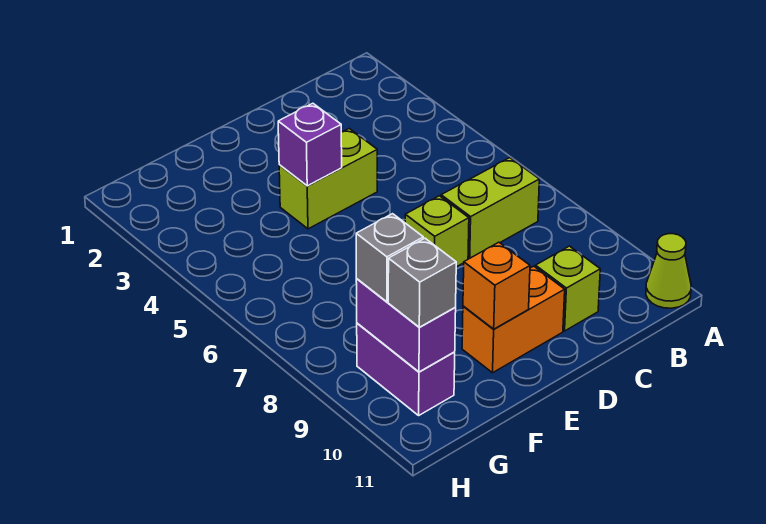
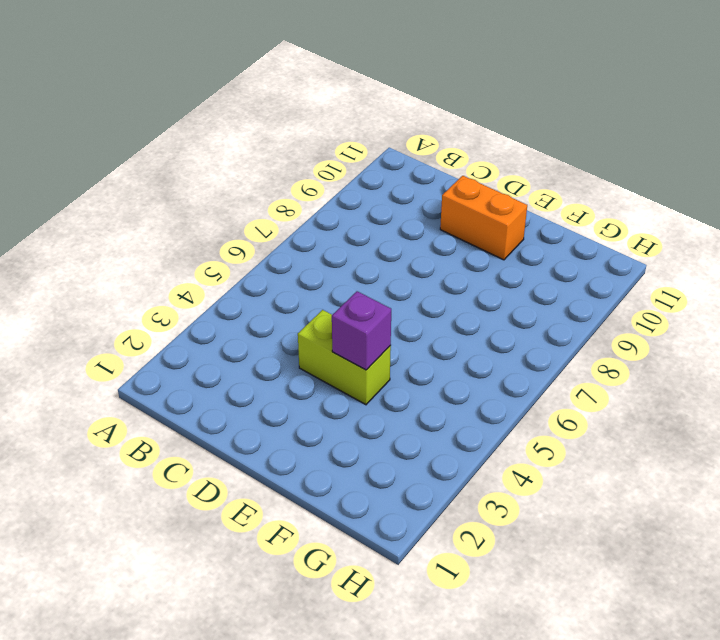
none -> lime cone A11 level 1
none -> lime brick B7:C7 level 1
none -> lime brick C10 level 1

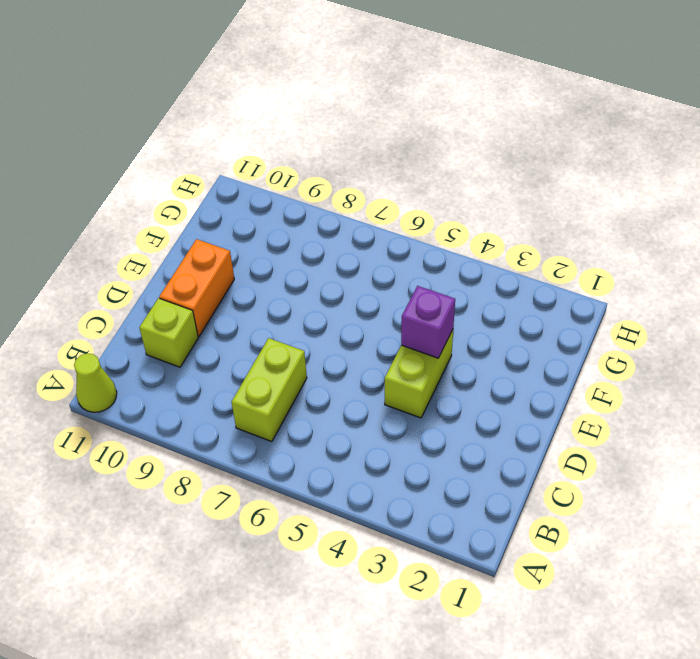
none -> lime brick D7 level 1
none -> purple brick G9:G10 level 1
none -> orange brick E10 level 2

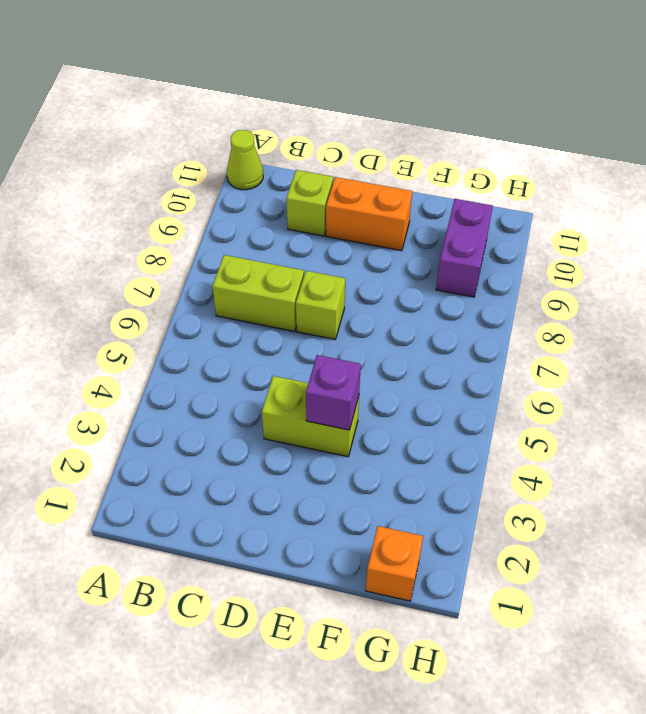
orange brick G1 level 1 -> orange brick E10 level 2
none -> purple brick G9:G10 level 2
none -> grey brick G9 level 3
none -> grey brick G10 level 3

